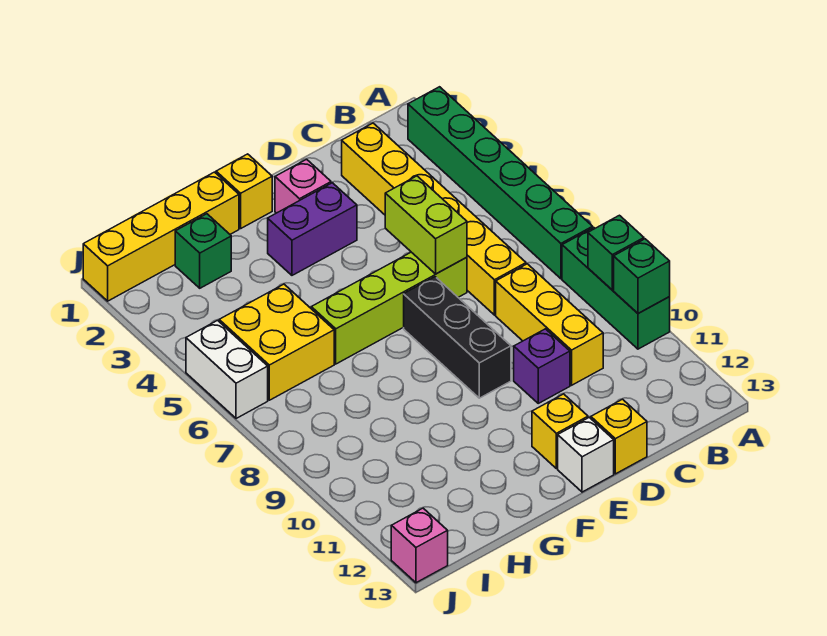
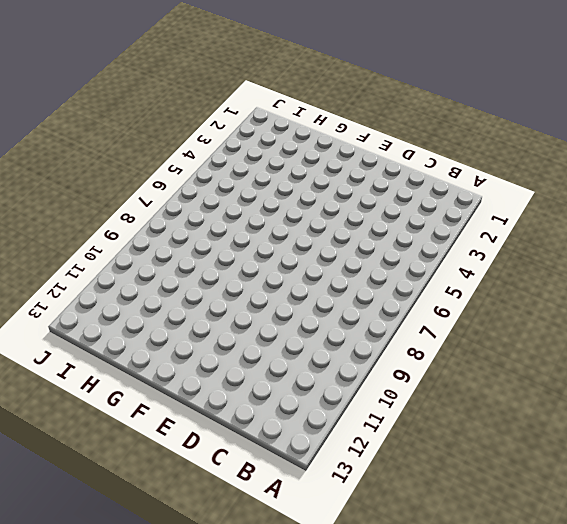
none -> green brick A2:A7 level 1
none -> green brick A8:A10 level 1
none -> yellow brick C2:C7 level 1

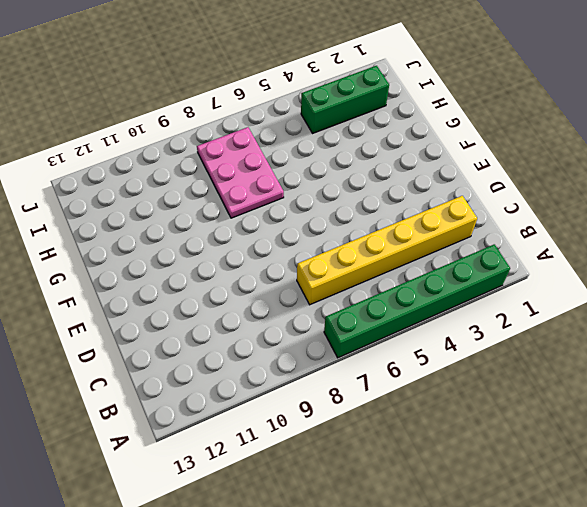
pink plate G7:I8 level 1 -> none
green brick I2:I4 level 1 -> green brick A8:A10 level 1
none -> yellow brick C8:C10 level 1
none -> lime brick D6:G6 level 1
none -> purple brick D10 level 1

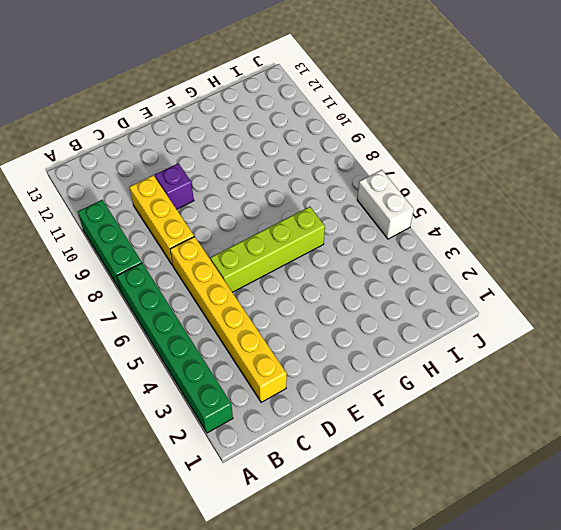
none -> yellow brick D13 level 1
none -> pink brick E2 level 1
none -> purple brick E3:F3 level 1

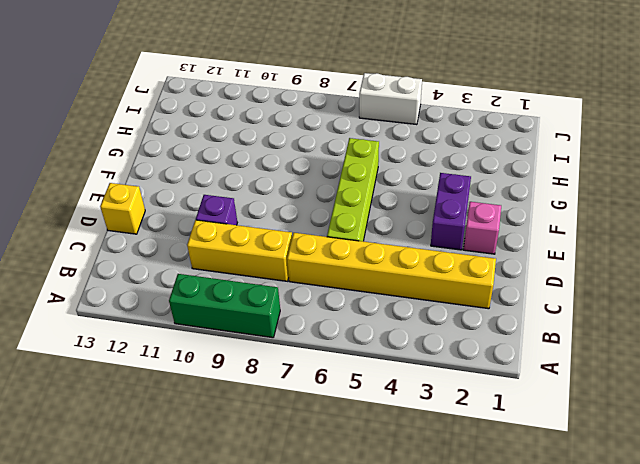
none -> green brick A2:A7 level 1
none -> black brick E7:E9 level 1
none -> yellow brick E12 level 1

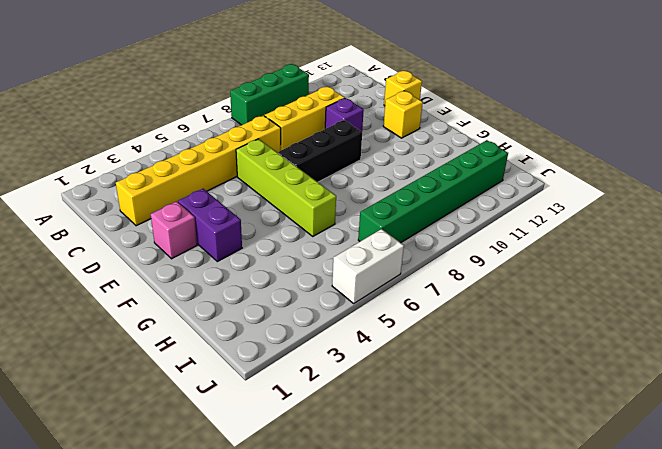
green brick I7:I12 level 1 -> green brick A2:A7 level 1
none -> white brick E13 level 1
none -> yellow brick F1 level 1
none -> yellow brick G1:J1 level 1

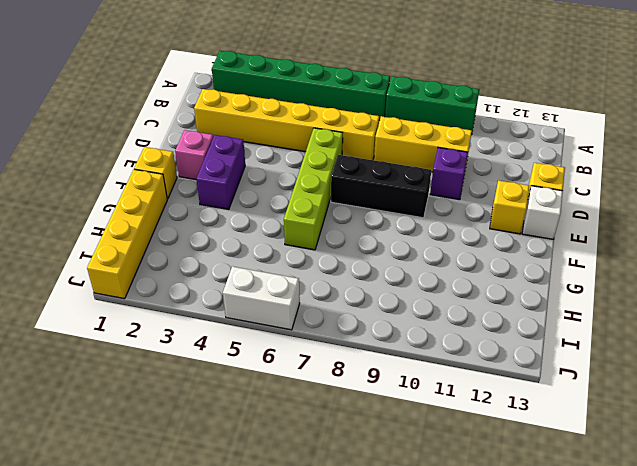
none -> green brick H2 level 1
none -> yellow brick H5:I6 level 1
none -> pink brick J13 level 1

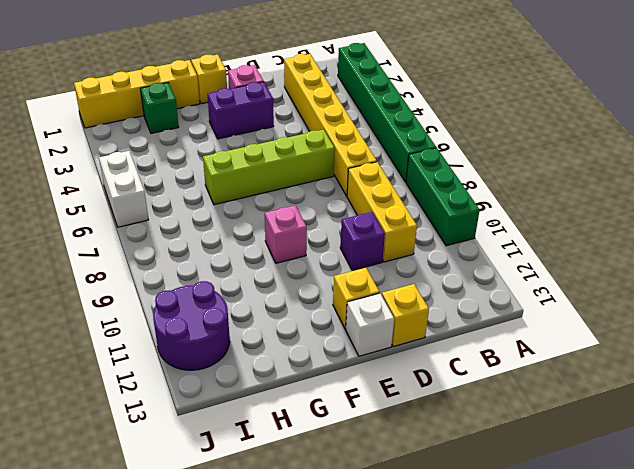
pink brick F9 level 1 -> pink brick J13 level 1
purple round brick I11:J12 level 1 -> none
none -> black brick E7:E9 level 1
none -> yellow brick H5:I6 level 1
none -> green brick A9 level 2

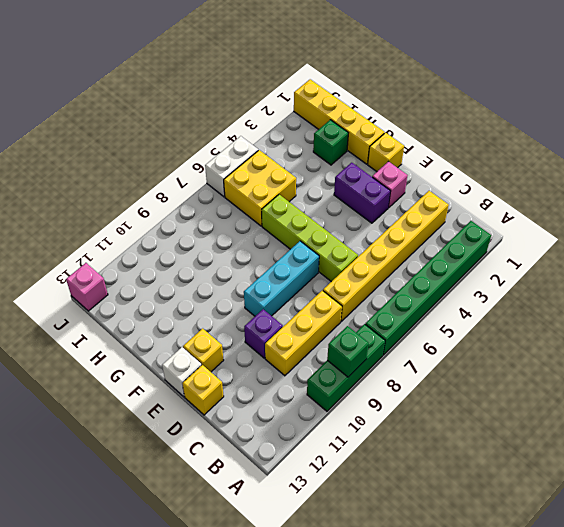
cyan brick E7:E9 level 1 -> black brick E7:E9 level 1
none -> green brick A10 level 2
none -> lime brick D5:D6 level 2

